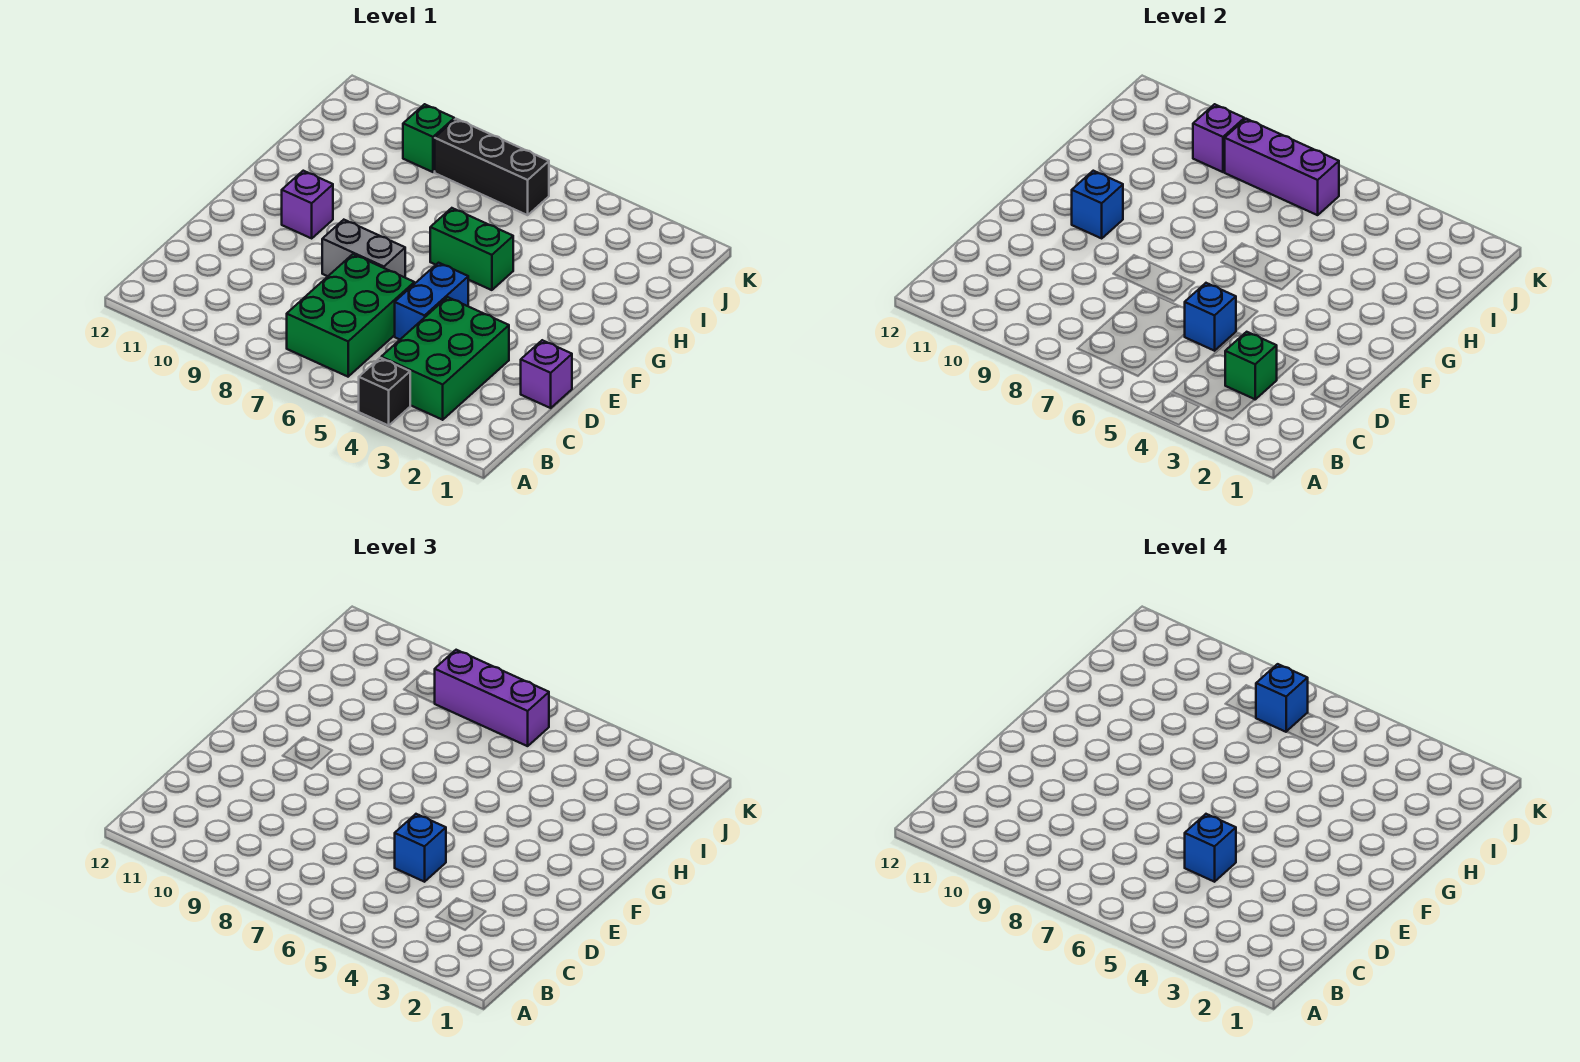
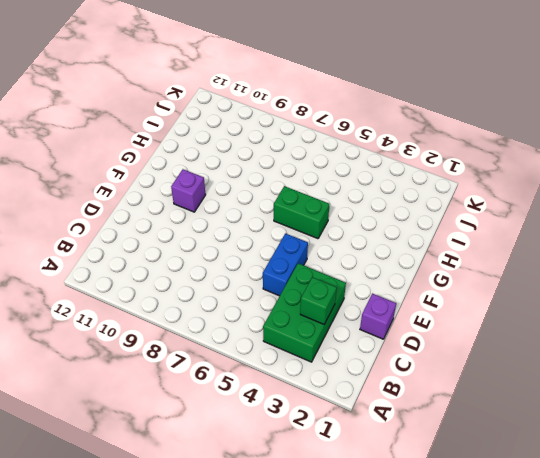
none -> black brick A4 level 1
none -> green brick B6:D7 level 1
none -> grey brick E7:E8 level 1

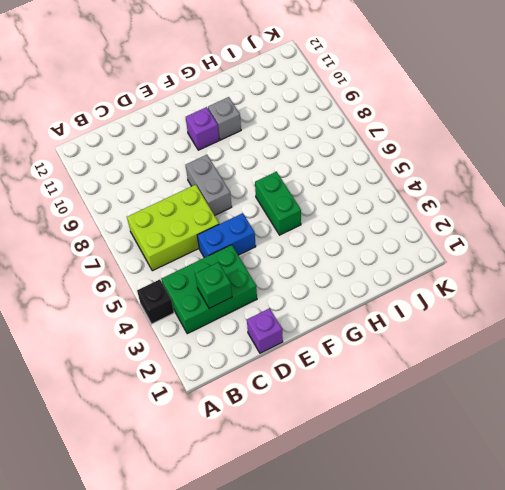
lime brick B6:D7 level 1 -> green brick B6:D7 level 1
grey brick G10 level 1 -> none
none -> black brick J6:J8 level 1
none -> green brick J9 level 1
none -> blue brick D5 level 2

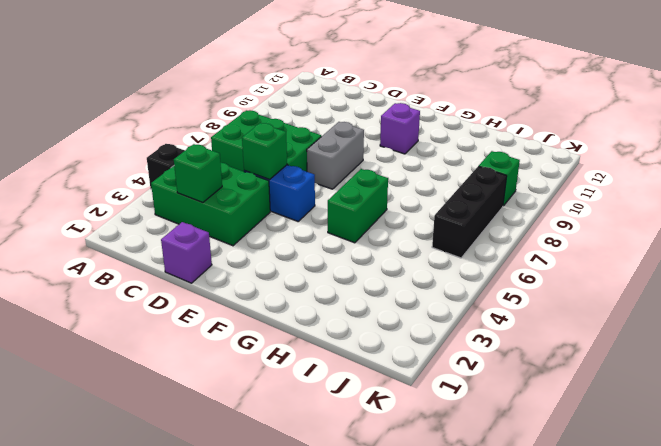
green brick D5 level 2 -> blue brick D5 level 2
none -> blue brick F10 level 2
none -> purple brick J6:J8 level 2
none -> purple brick J9 level 2

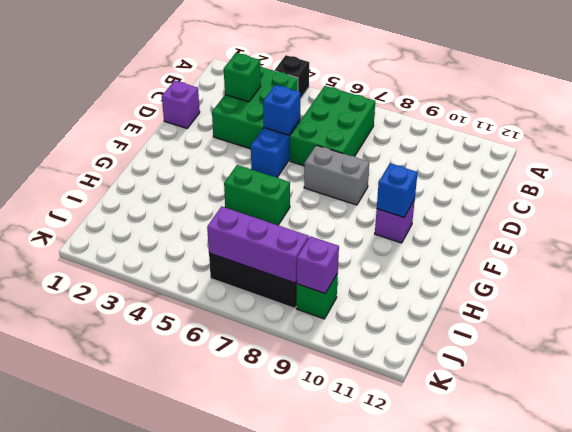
none -> blue brick D5 level 3
none -> purple brick J6:J8 level 3
none -> blue brick D5 level 4

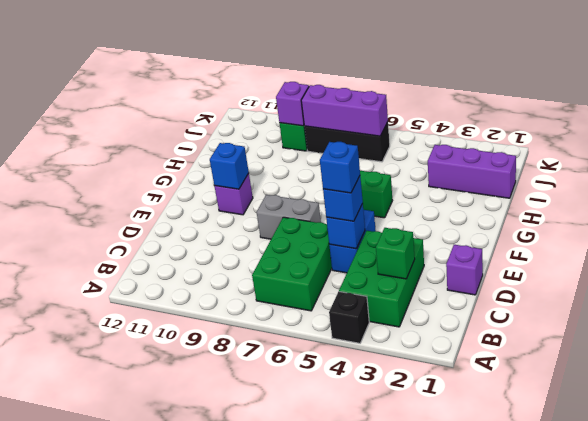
purple brick I1:I3 level 1 -> purple brick J6:J8 level 3
none -> blue brick J7 level 4

